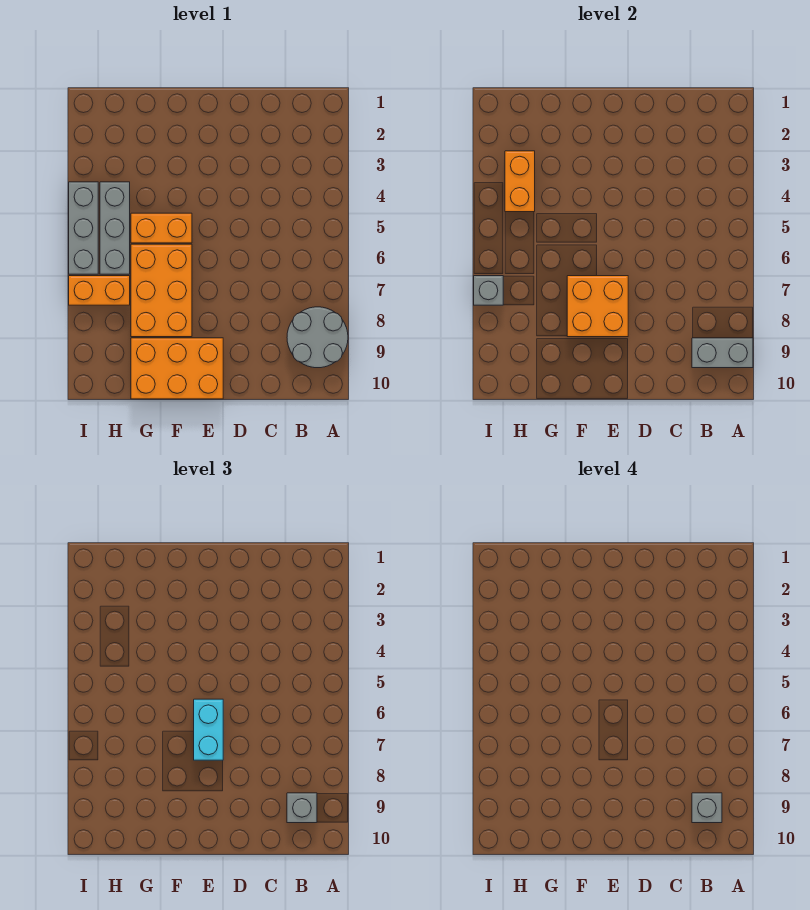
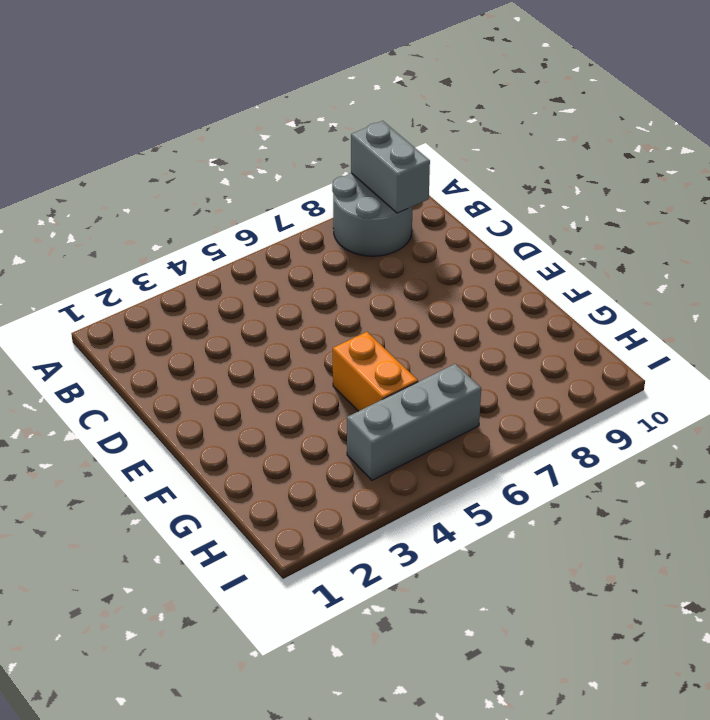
none -> orange brick E9:G10 level 1
none -> orange brick F6:G8 level 1
none -> orange brick H7:I7 level 1

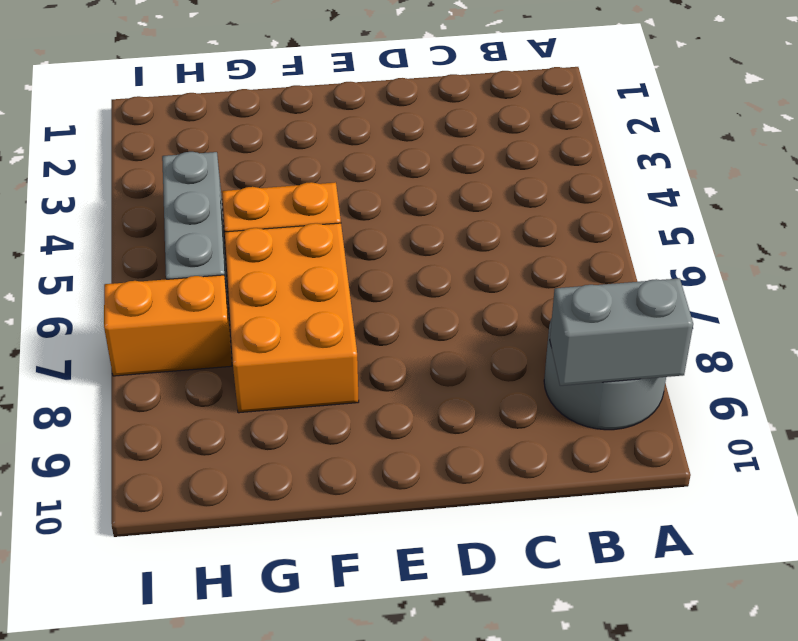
none -> orange brick E9:G10 level 1
none -> grey brick I4:I6 level 1
none -> orange brick E7:F8 level 2

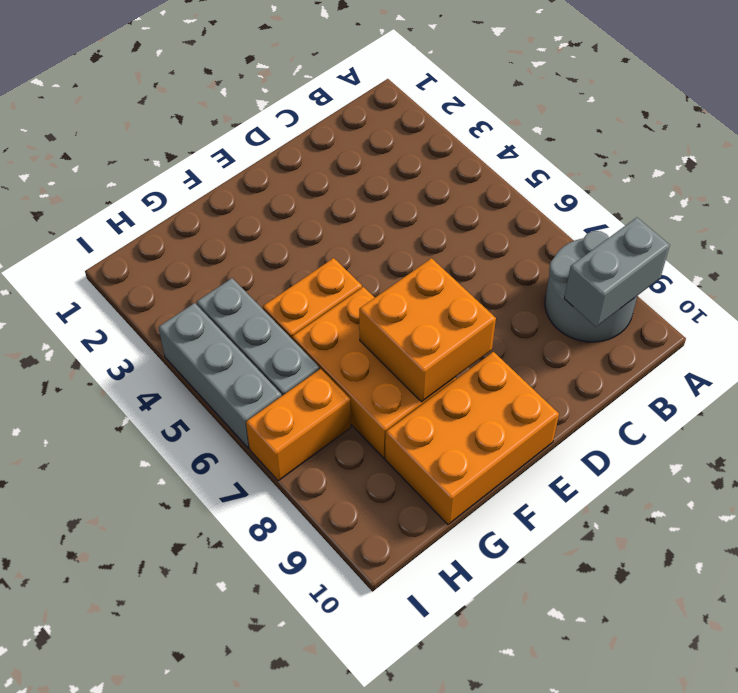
none -> orange brick H3:H4 level 2
none -> grey brick I7 level 2
none -> grey brick B9 level 3

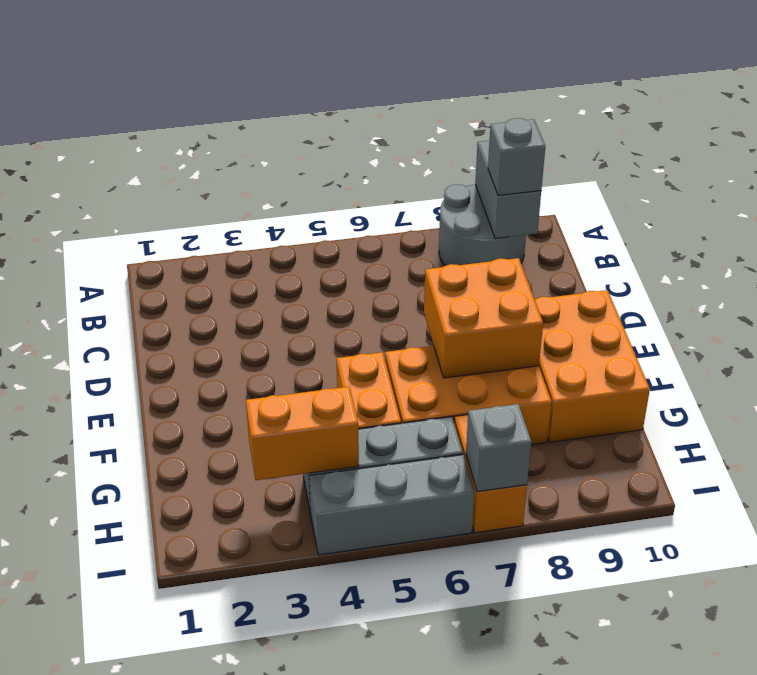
none -> cyan brick E6:E7 level 3
none -> grey brick B9 level 4

